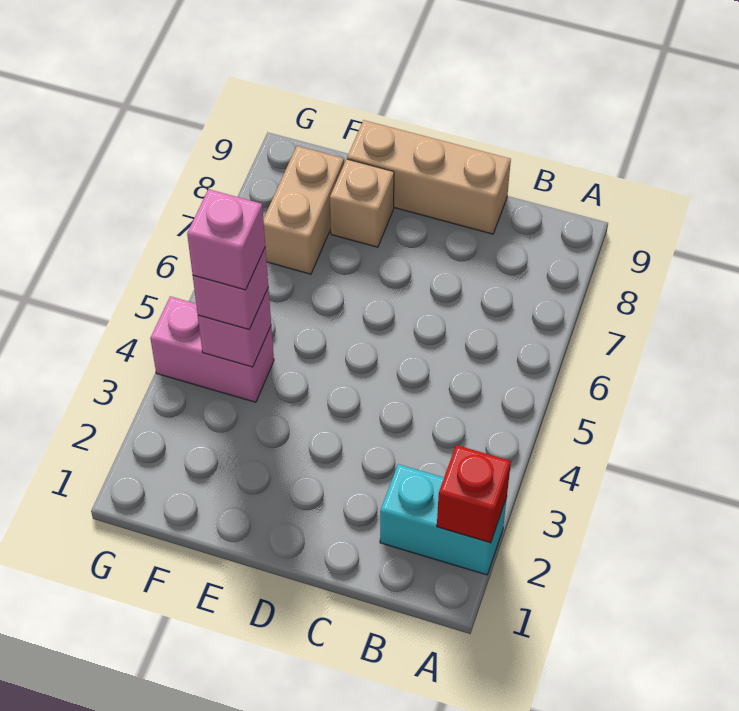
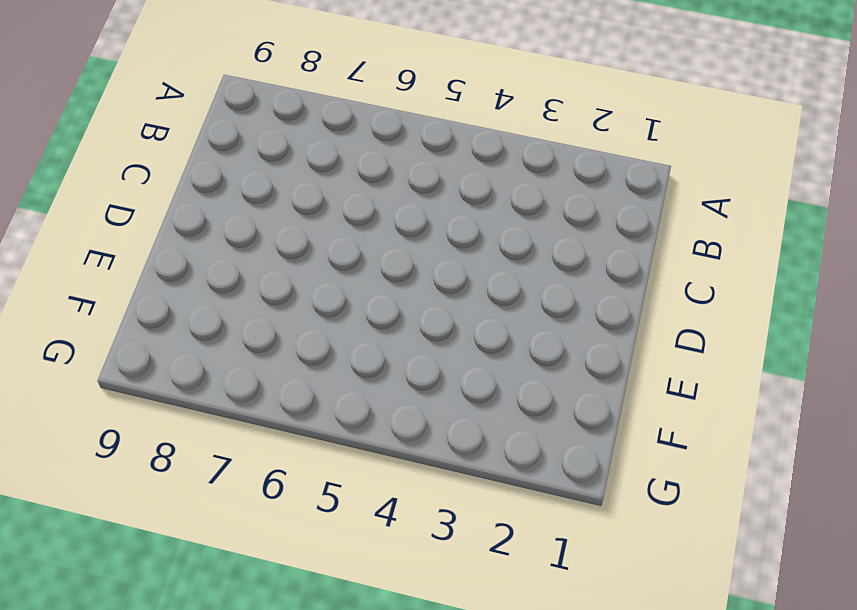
none -> cyan brick A2:B2 level 1
none -> tan brick C9:E9 level 1

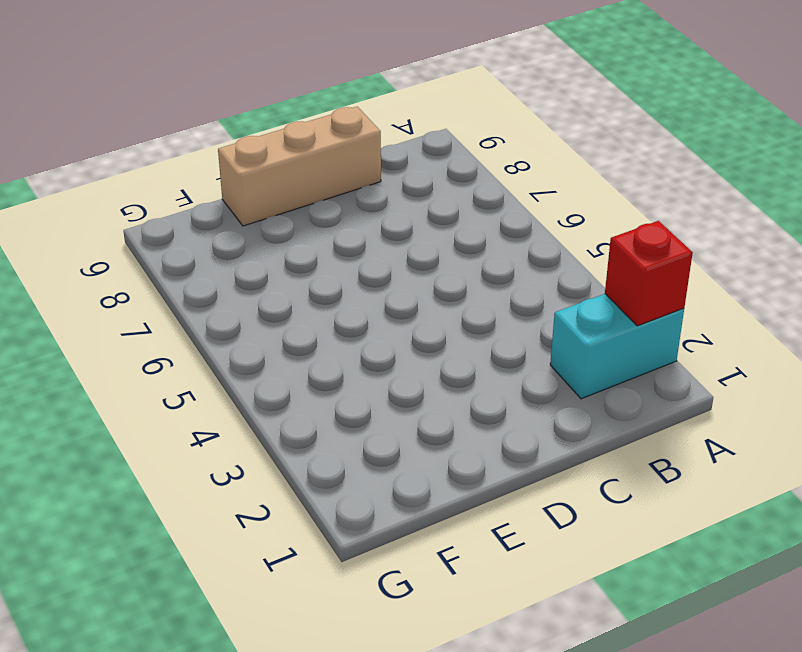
none -> tan brick E8 level 1
none -> pink brick F4:G4 level 1

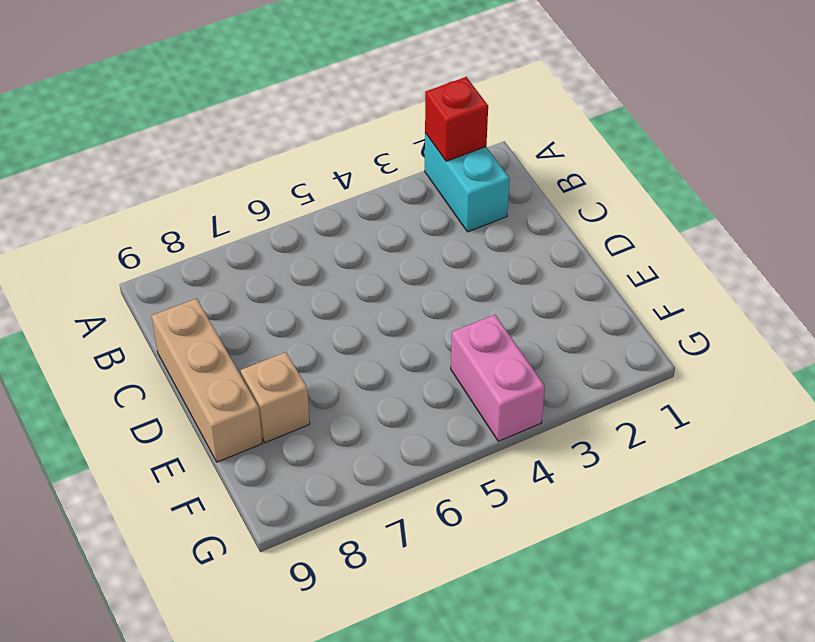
none -> tan brick F7:F8 level 1
none -> pink brick F4 level 2

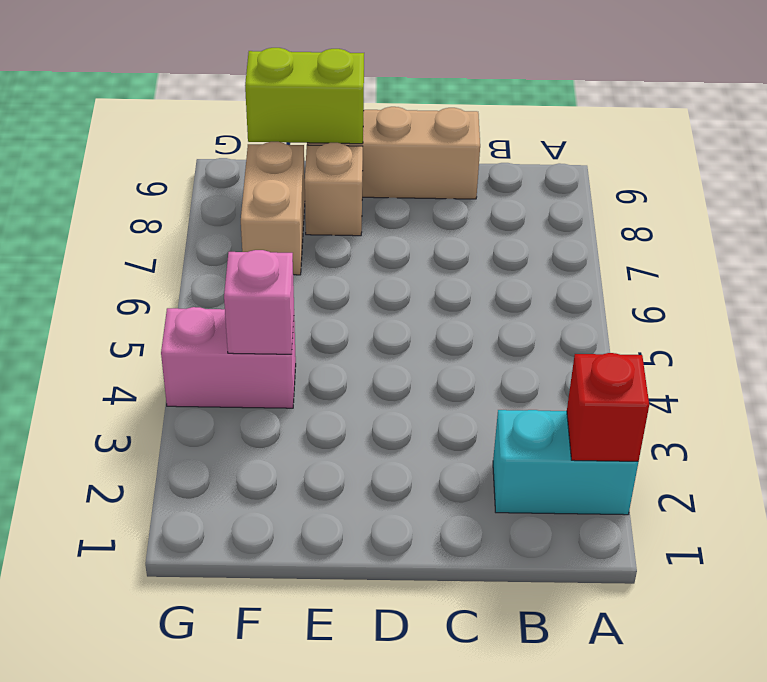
lime brick E9:F9 level 2 -> none
none -> pink brick F4 level 3
none -> pink brick F4 level 4

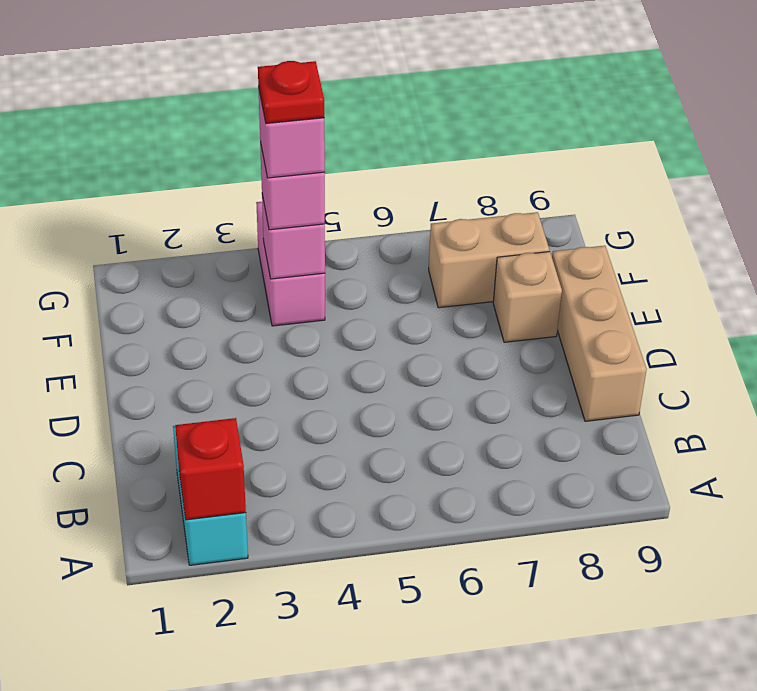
red plate F4 level 5 -> none

